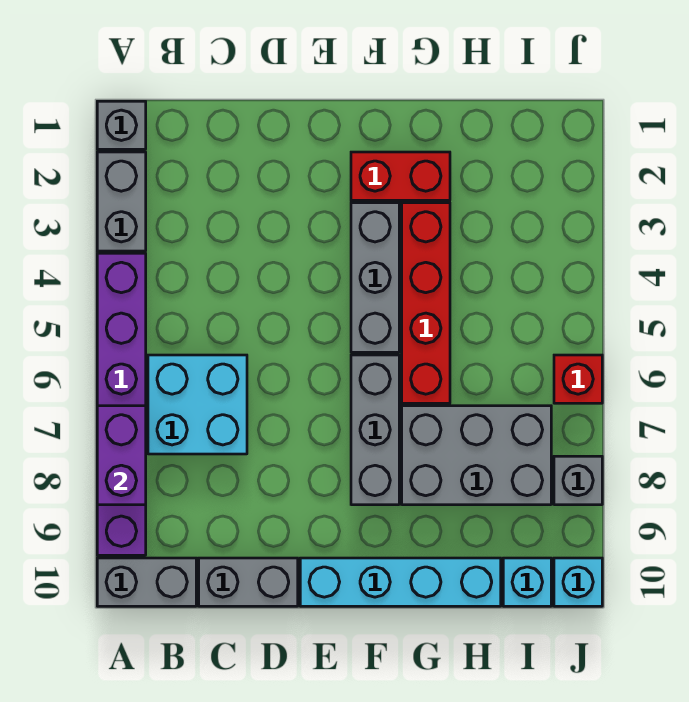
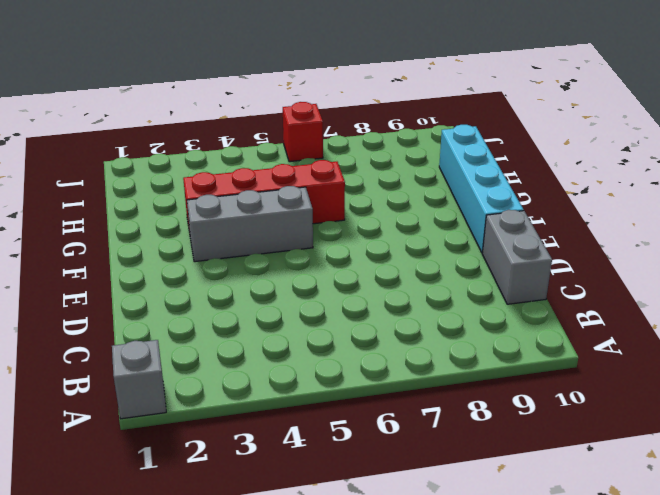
none -> grey brick A2:A3 level 1
none -> purple brick A4:A9 level 1
none -> grey brick A10:B10 level 1

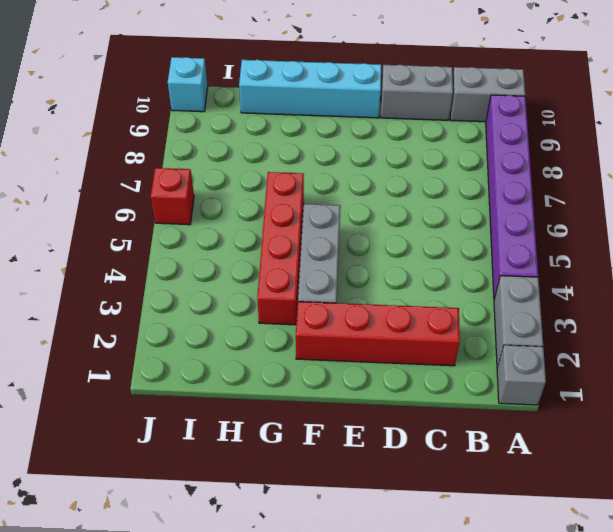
red brick C2:F2 level 1 -> red brick F2:G2 level 1
none -> cyan brick B6:C7 level 1
none -> grey brick F6:F8 level 1
none -> grey brick G7:I8 level 1

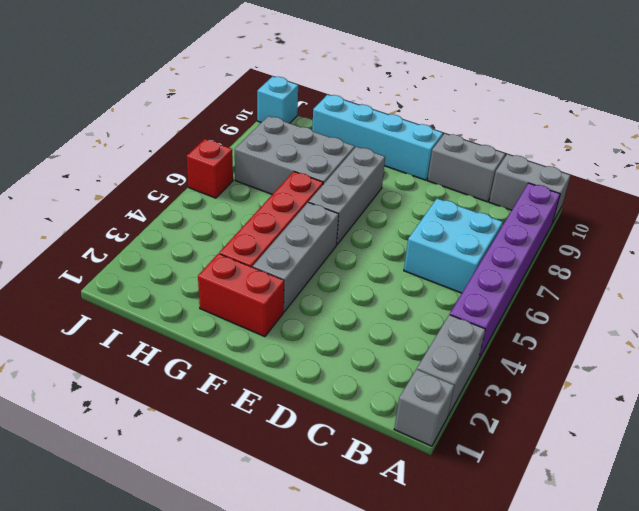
none -> cyan brick I10 level 1
none -> grey brick J8 level 1
none -> purple brick A7:A8 level 2

